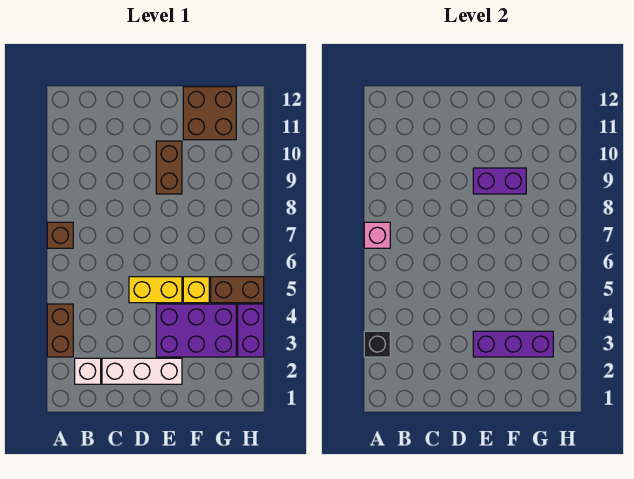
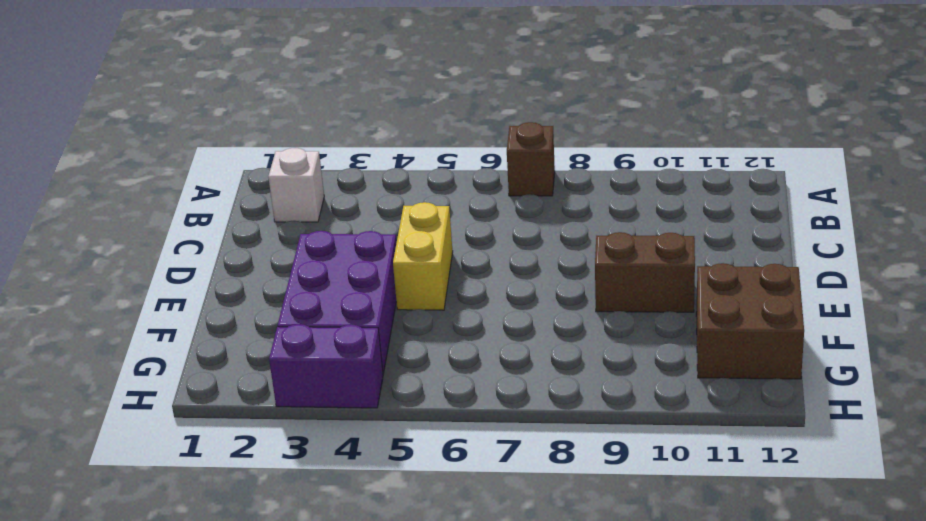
none -> brown brick A3:A4 level 1
none -> white brick C2:E2 level 1
none -> yellow brick F5 level 1

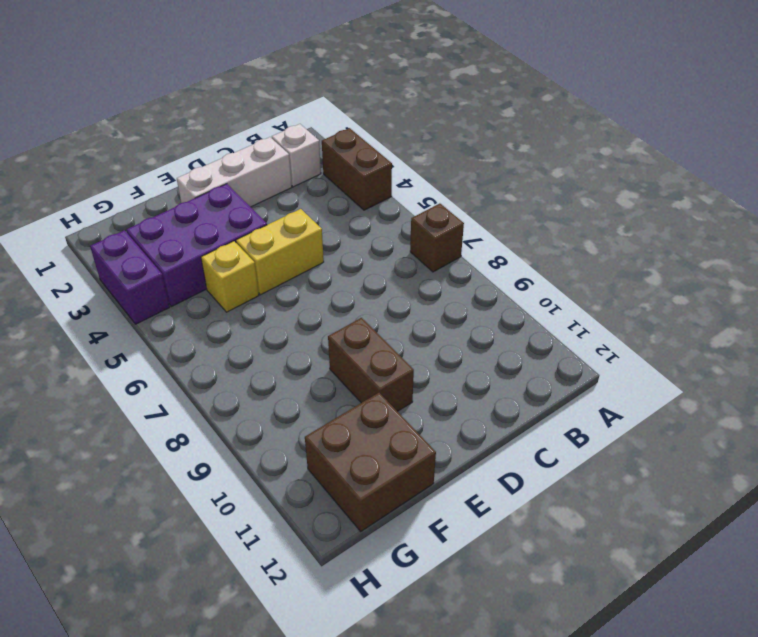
none -> brown brick G5:H5 level 1
none -> black brick A3 level 2
none -> pink brick A7 level 2

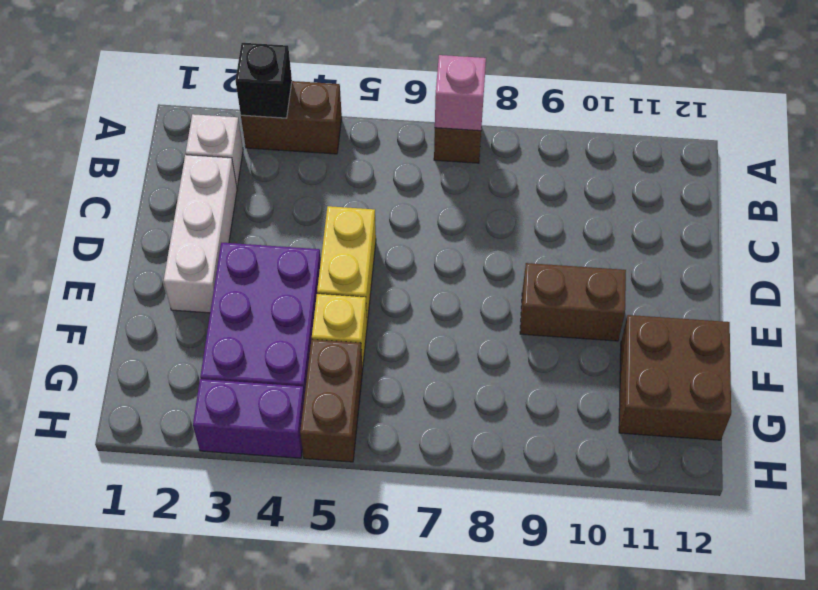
none -> purple brick E3:G3 level 2
none -> purple brick E9:F9 level 2

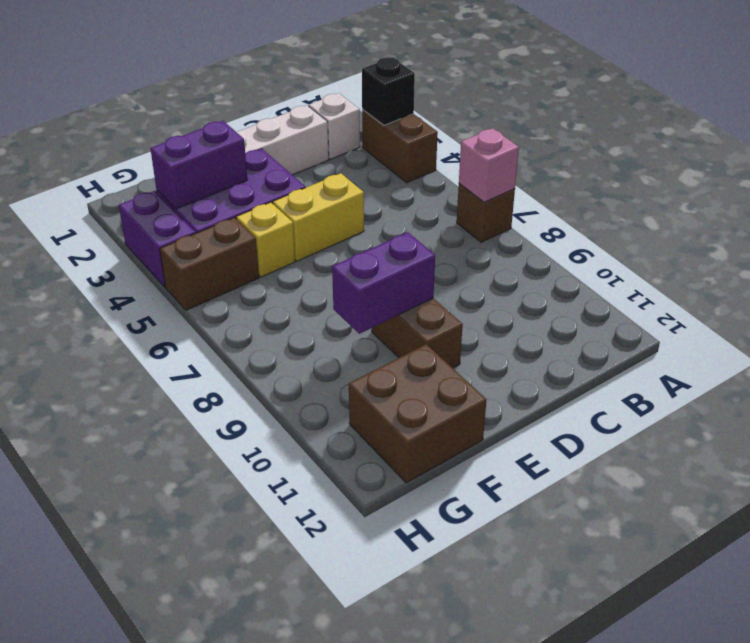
purple brick F3:G3 level 2 -> purple brick E3:G3 level 2

